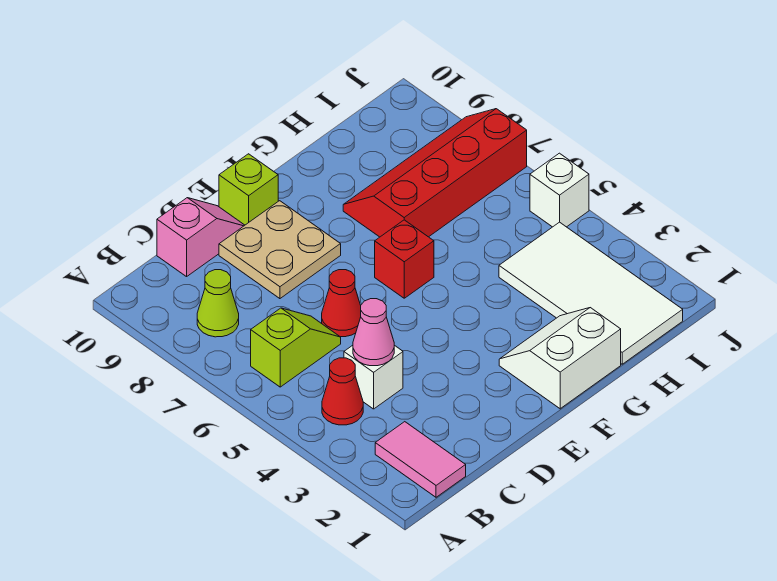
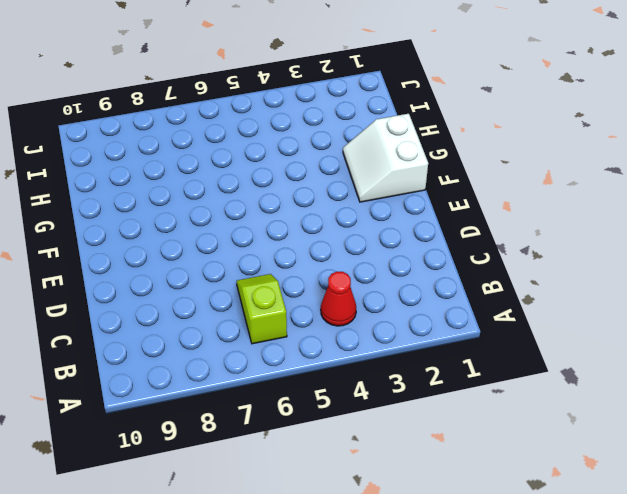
none -> pink tile B1:B2 level 1
none -> lime cone B8 level 1
none -> white brick C4 level 1

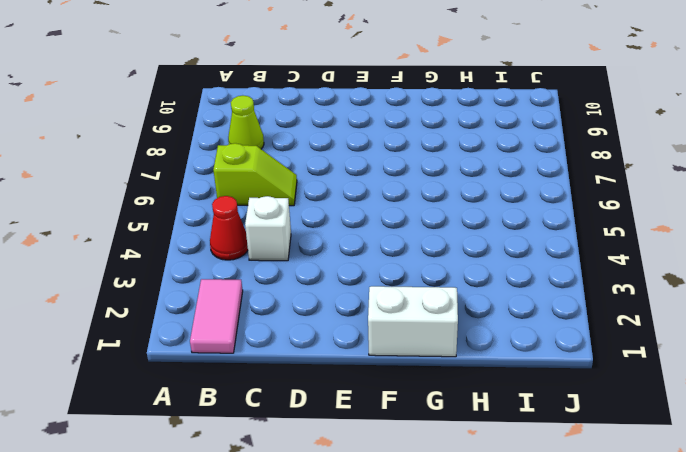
none -> pink slope C10:D10 level 1 top C
none -> red cone D6 level 1
none -> tan plate D8:E9 level 1

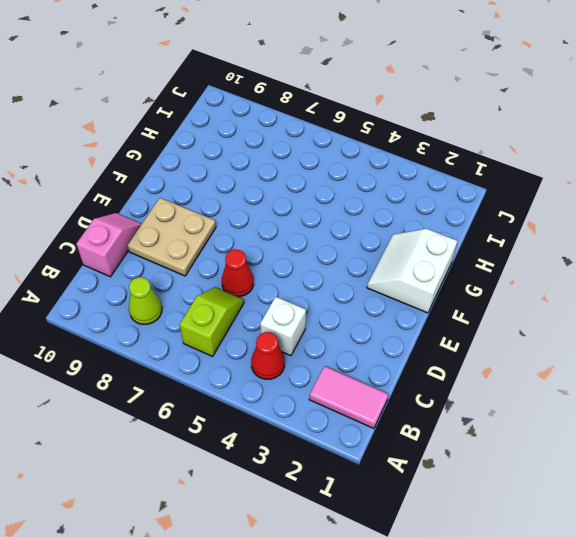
none -> lime brick E10 level 1
none -> red brick F6 level 1
none -> red slope G7:J8 level 1 top 7

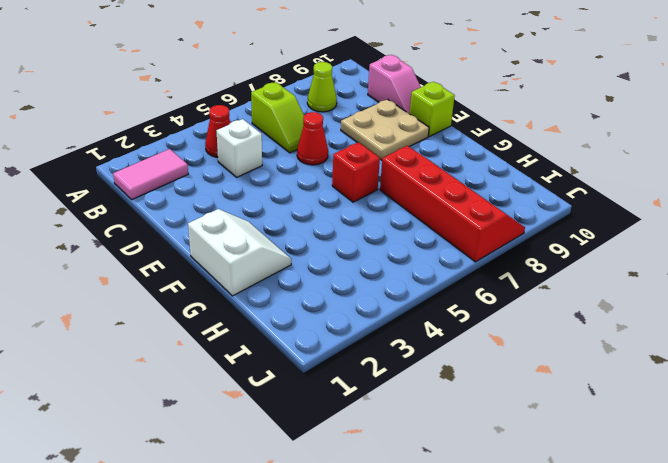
none -> white tile H1:I4 level 1
none -> white brick J5 level 1
none -> pink cone C4 level 2

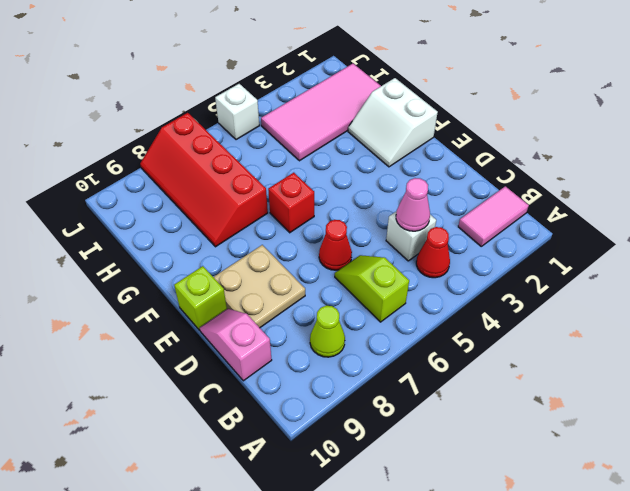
pink tile H1:I4 level 1 -> white tile H1:I4 level 1

